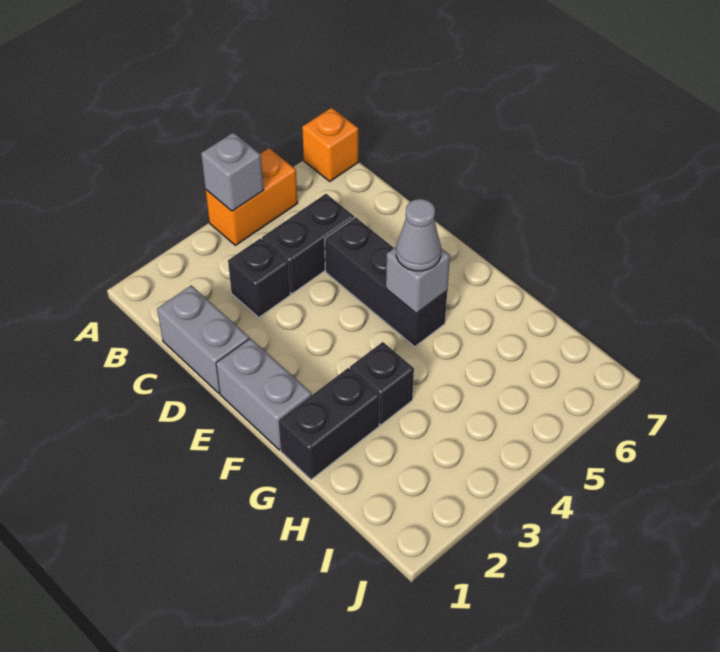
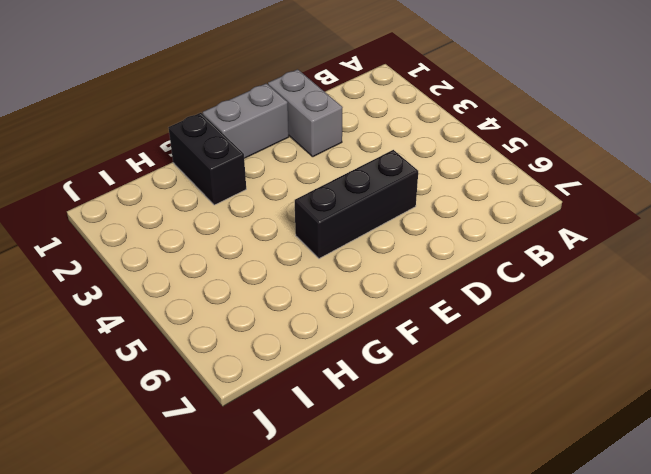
grey brick D1:D2 level 1 -> grey brick C1:D1 level 1
none -> orange brick A4:A5 level 1
none -> orange brick A7 level 1
none -> black brick C3 level 1

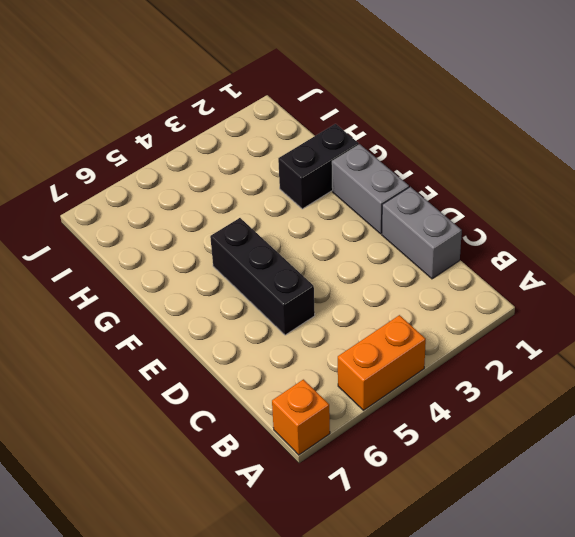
none -> black brick C3 level 1
none -> black brick C4:C5 level 1
none -> black brick G3 level 1

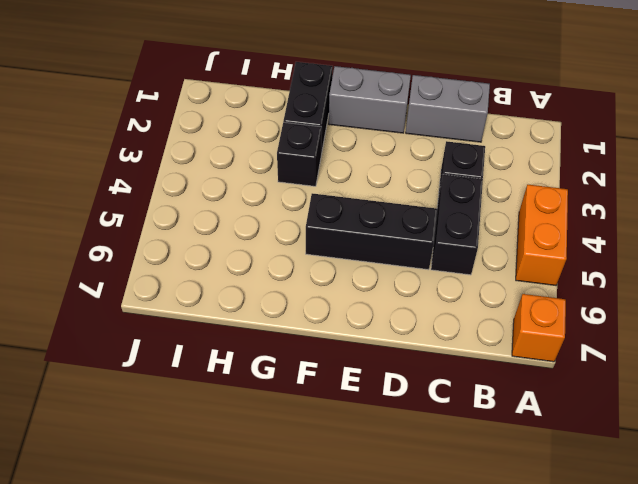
none -> grey brick A4 level 2
none -> grey brick F5 level 2
none -> grey cone F5 level 3

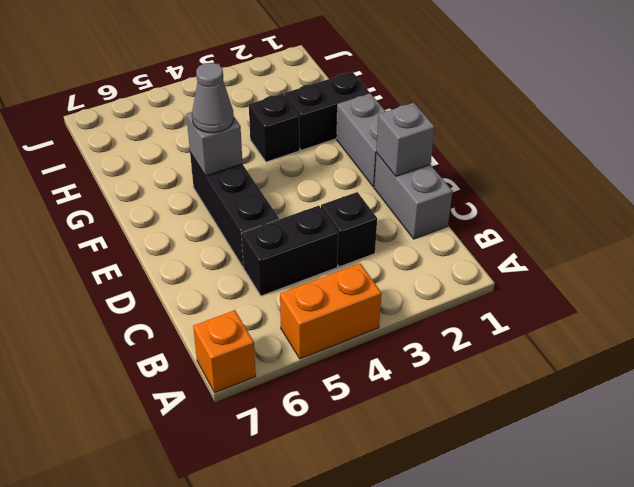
grey brick D1 level 2 -> grey brick A4 level 2

